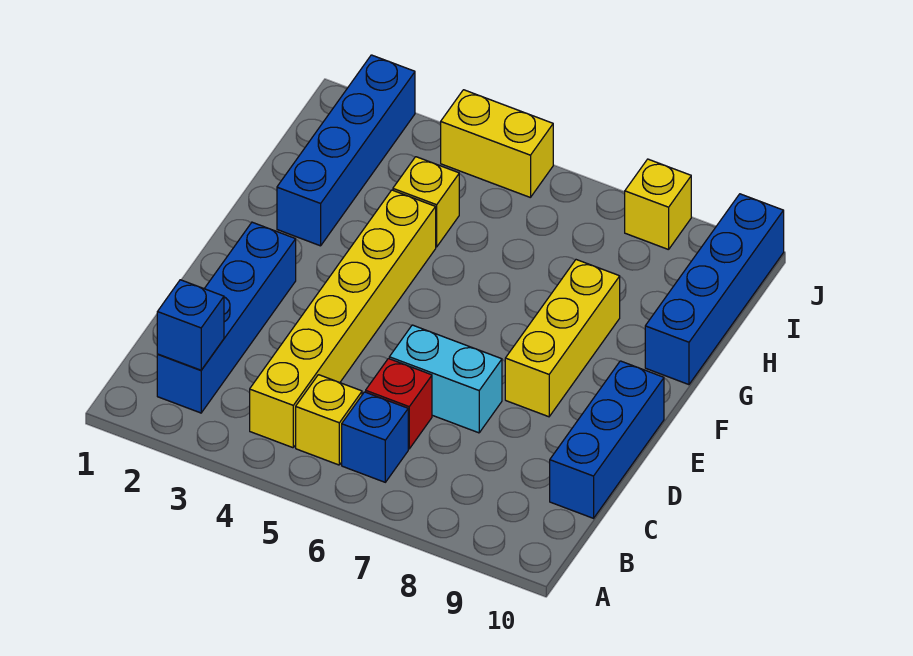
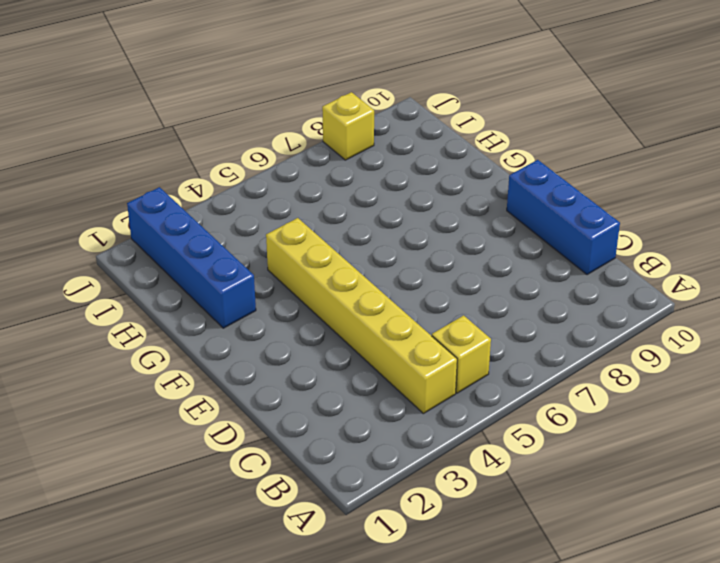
none -> blue brick B2:E2 level 1
none -> blue brick B6 level 1
none -> red brick C6 level 1

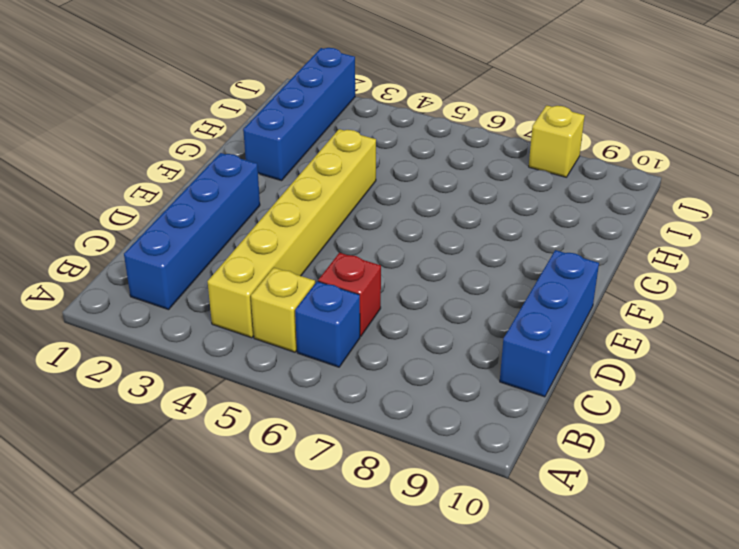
none -> cyan brick D6:D7 level 1
none -> yellow brick E8:G8 level 1
none -> blue brick G10:J10 level 1

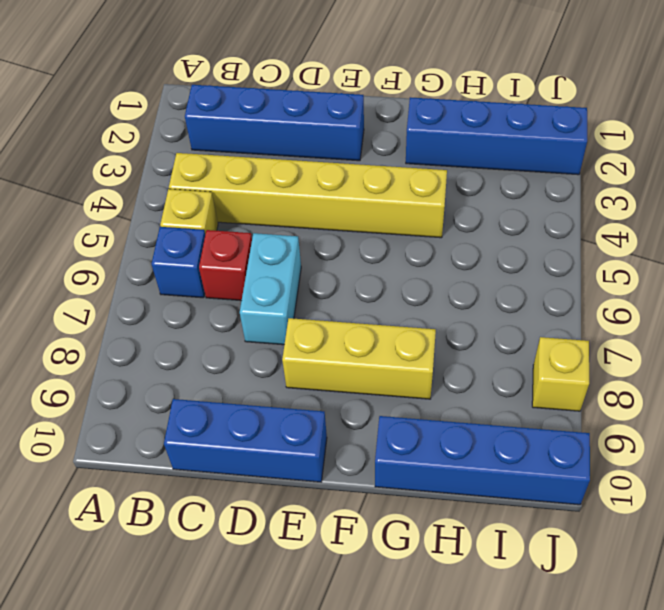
none -> yellow brick H4 level 1
none -> yellow brick J4:J5 level 1
none -> blue brick B2 level 2

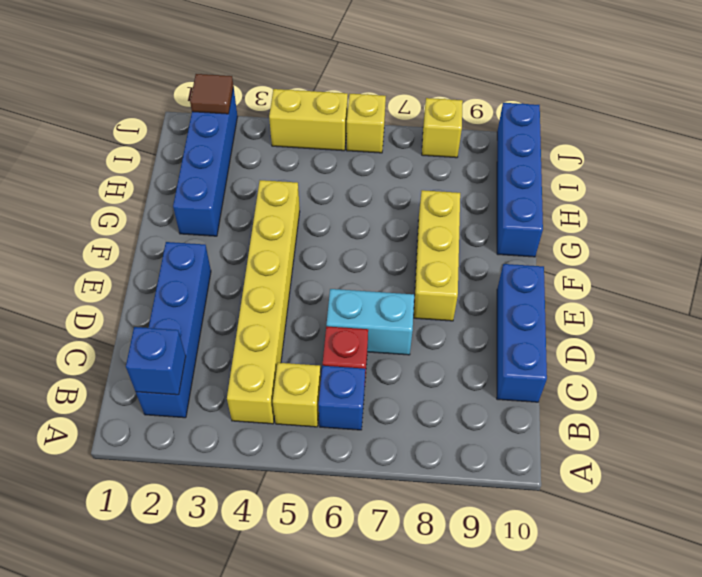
brown tile J2 level 2 -> none
yellow brick J6 level 1 -> yellow brick H4 level 1

